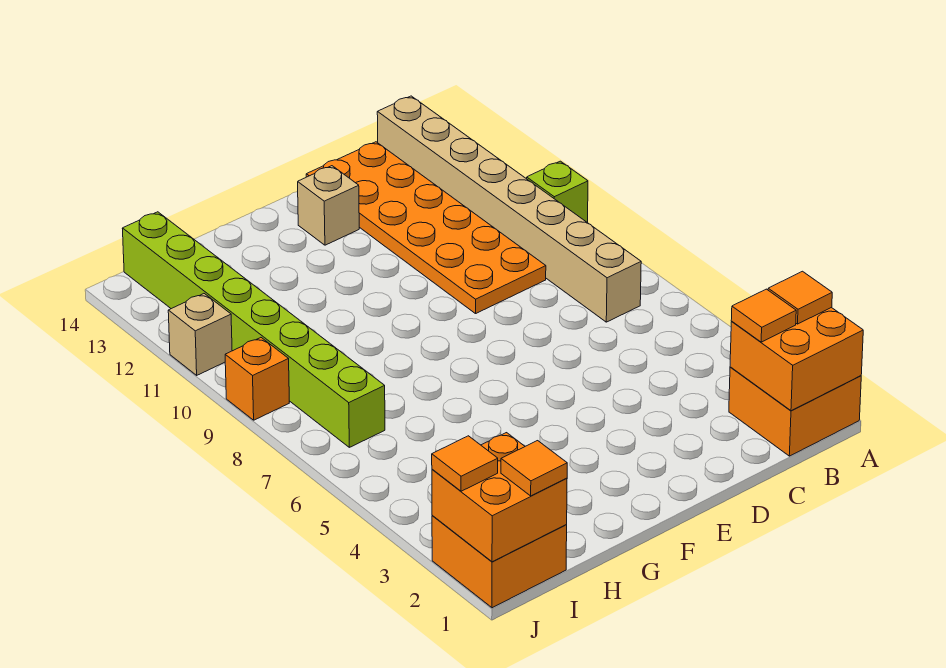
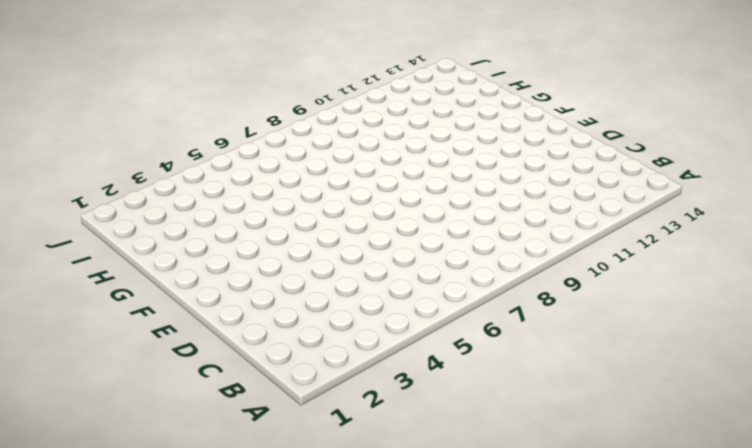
none -> orange brick A1:B2 level 1
none -> lime brick A10 level 1
none -> tan brick B7:B14 level 1

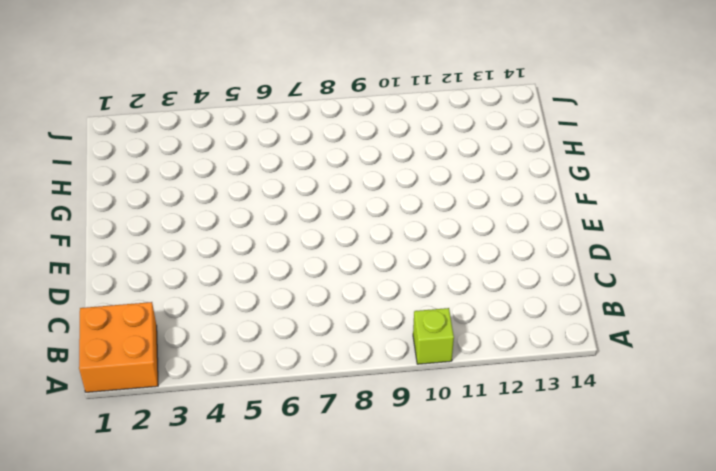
none -> tan brick B7:B14 level 1
none -> orange plate C9:D14 level 1
none -> tan brick E13 level 1

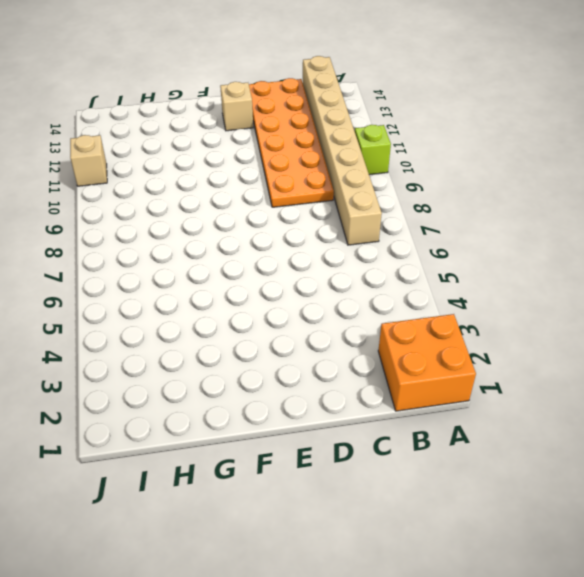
none -> orange brick I1:J2 level 1
none -> lime brick I7:I14 level 1
none -> orange brick J9 level 1

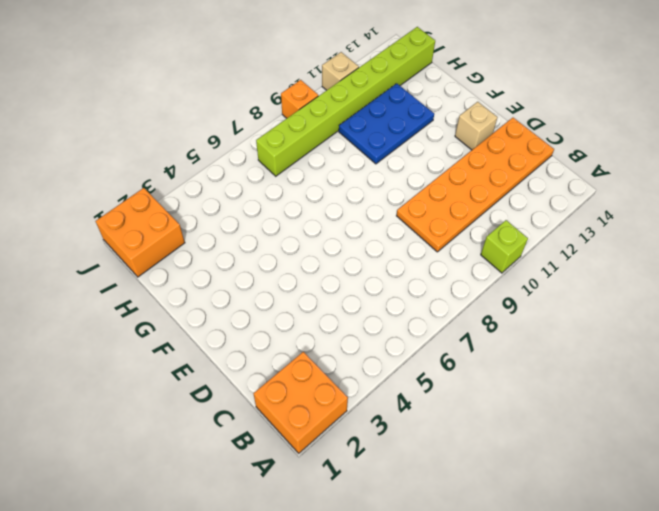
blue plate G10:H12 level 1 -> none
none -> tan brick B7:B14 level 1
none -> orange brick A1:B2 level 2
none -> orange brick I1:J2 level 2

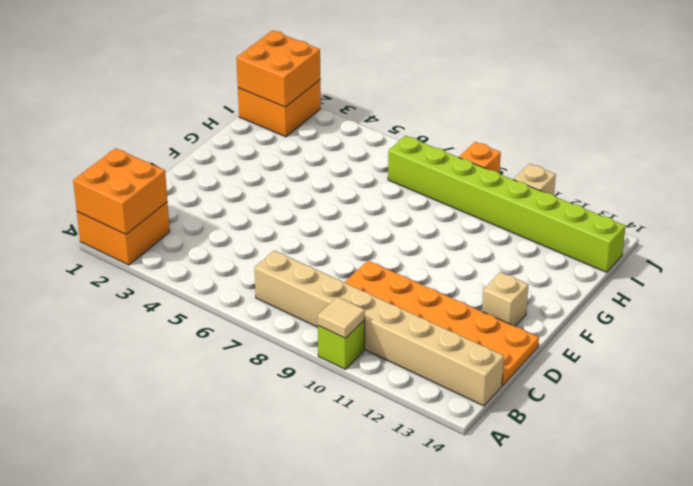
tan tile A10 level 2 -> none
none -> orange tile A2 level 3
none -> orange tile B2 level 3
none -> orange tile I1 level 3

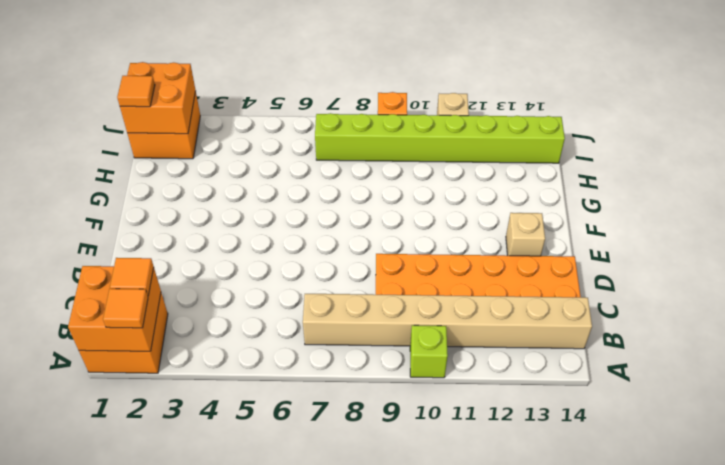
none -> orange tile J2 level 3

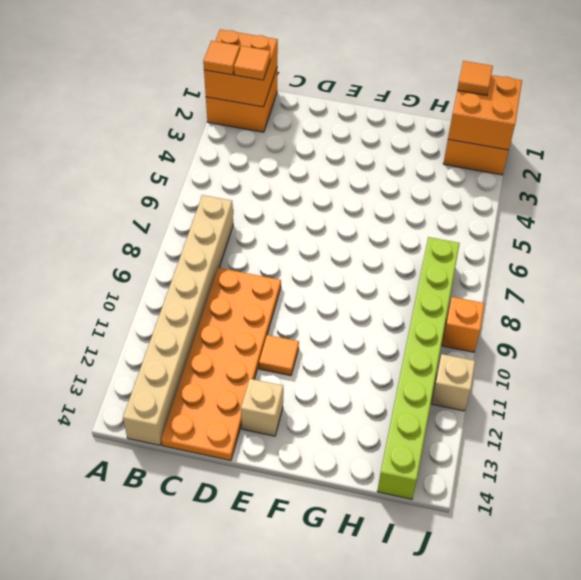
orange tile E11 level 1 -> orange tile J2 level 3
none -> lime brick A10 level 1

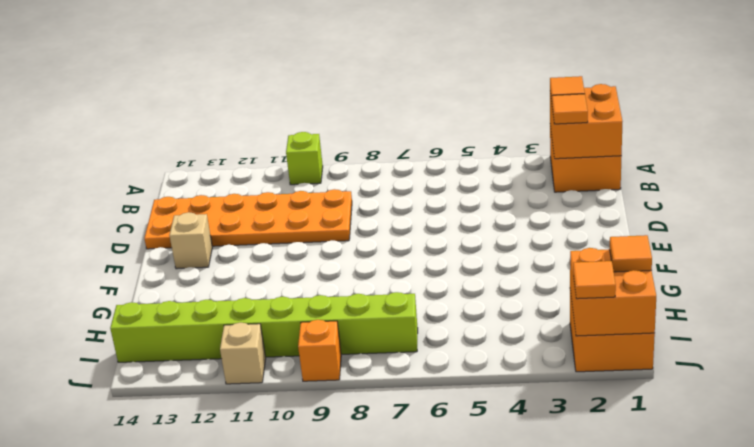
none -> tan brick B7:B14 level 1

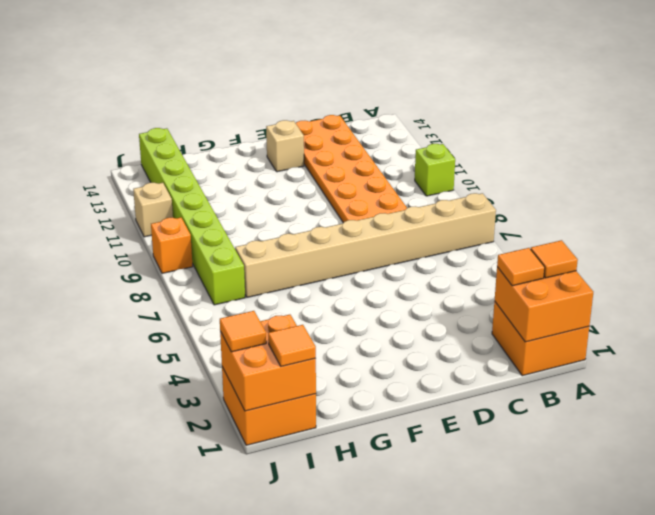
tan brick A7:H7 level 1 -> tan brick B7:B14 level 1

